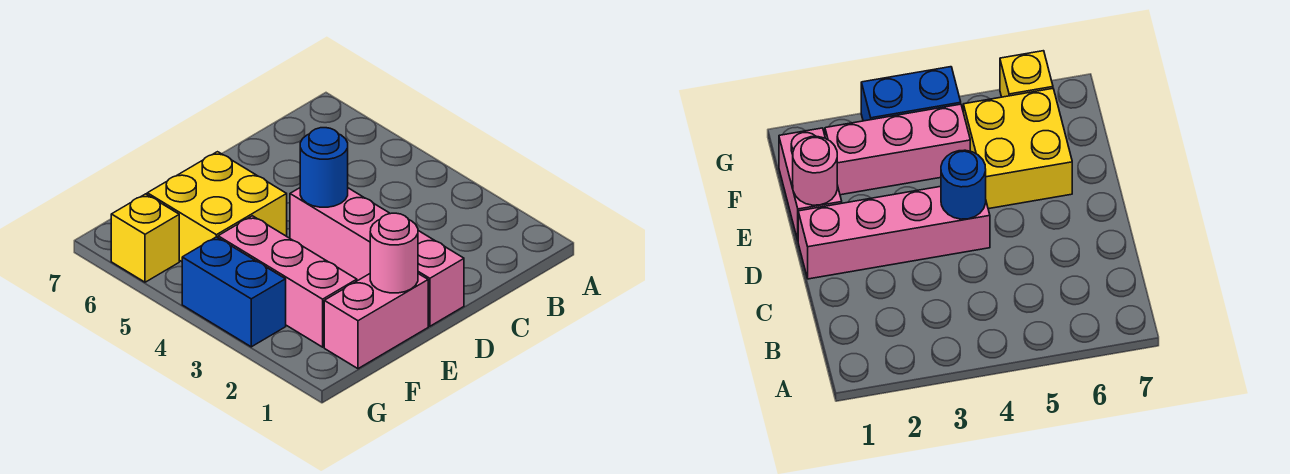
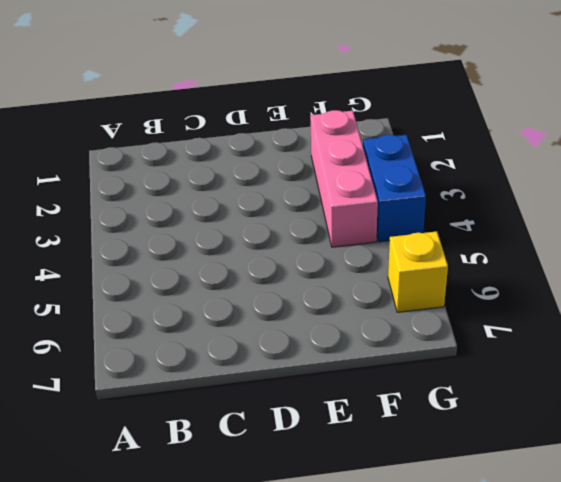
none -> pink brick D1:D4 level 1
none -> pink brick E1:F1 level 1

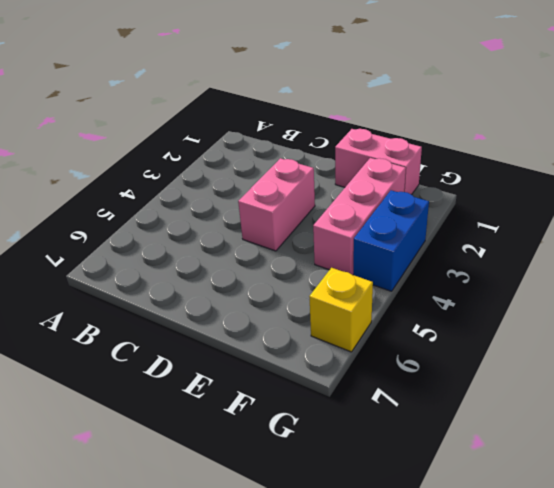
pink brick D3:D4 level 1 -> pink brick D1:D4 level 1
none -> yellow brick E5:F6 level 1
none -> blue round brick D4 level 2

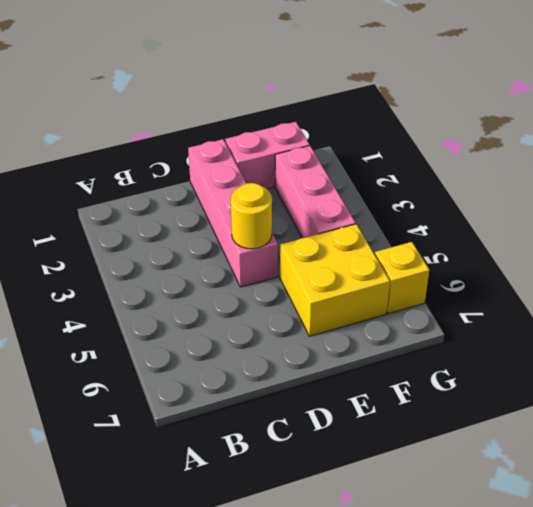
yellow round brick D4 level 2 -> blue round brick D4 level 2
none -> blue brick G3:G4 level 1
none -> pink round brick E1 level 2

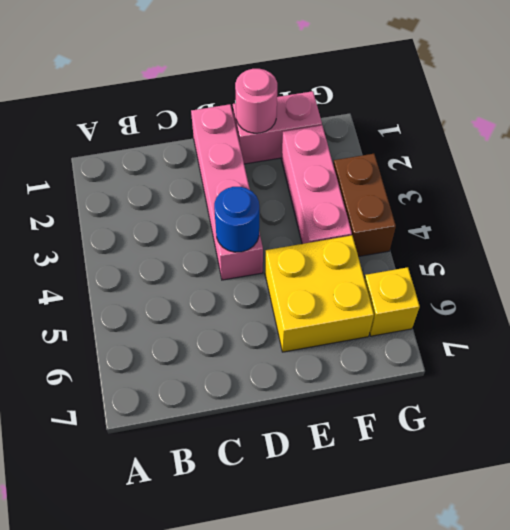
brown brick G3:G4 level 1 -> blue brick G3:G4 level 1

